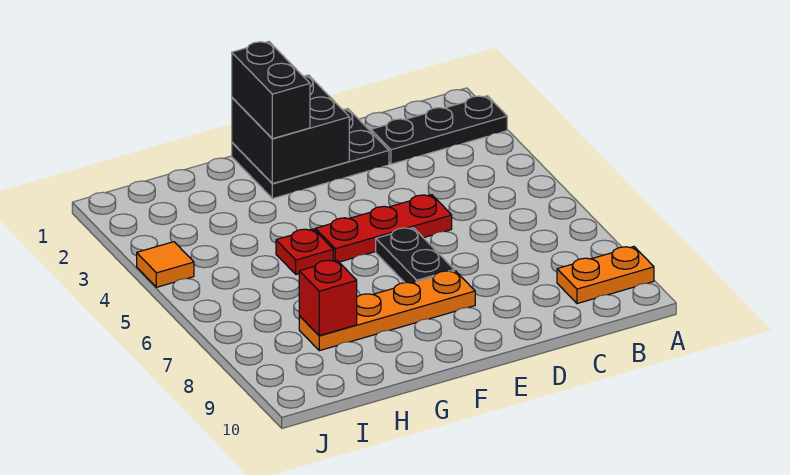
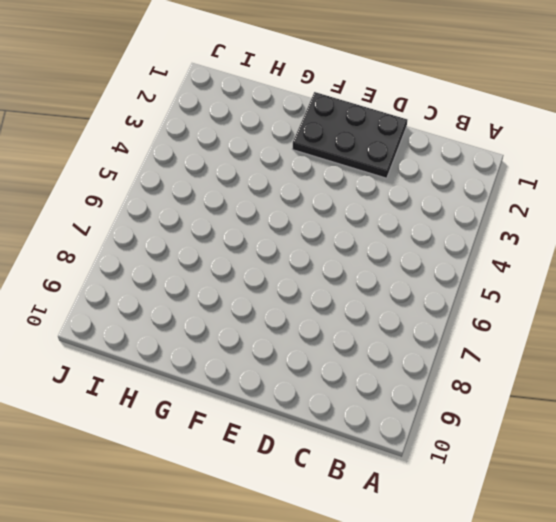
none -> black plate A2:C2 level 1
none -> orange plate A9:B9 level 1

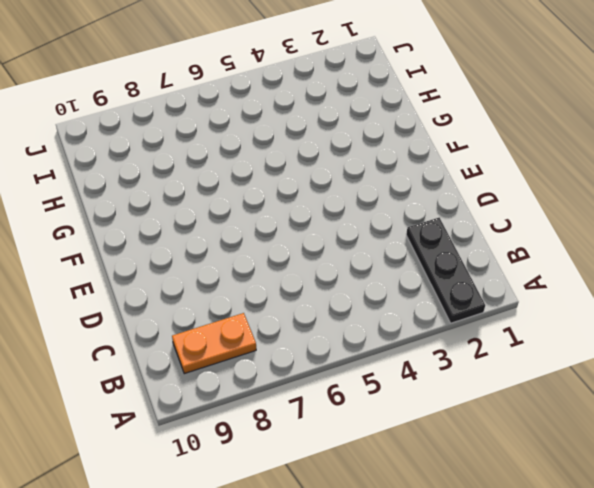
orange plate B8:B9 level 1 -> orange plate A9:B9 level 1
none -> black plate D1:F2 level 1
none -> red plate D5:F5 level 1

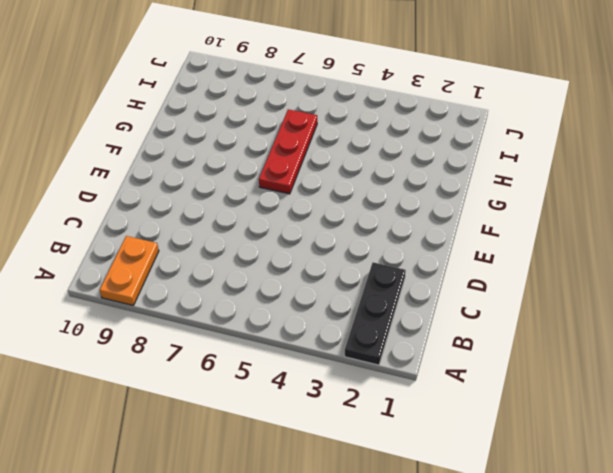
red plate F6:H6 level 1 -> red plate D5:F5 level 1
none -> black plate D1:F2 level 1
none -> black plate E6:E7 level 1

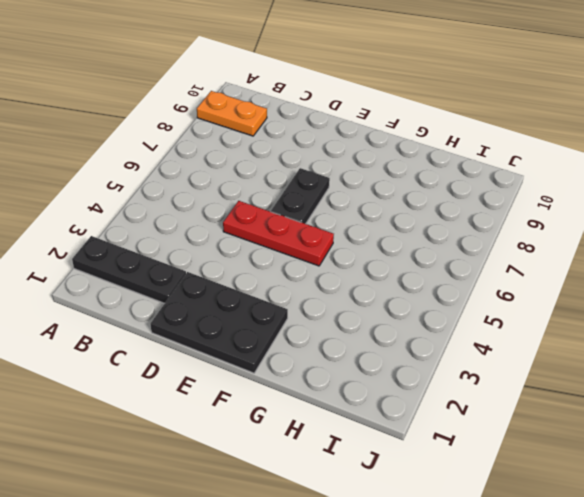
none -> orange plate E8:H8 level 1
none -> red plate G5 level 1

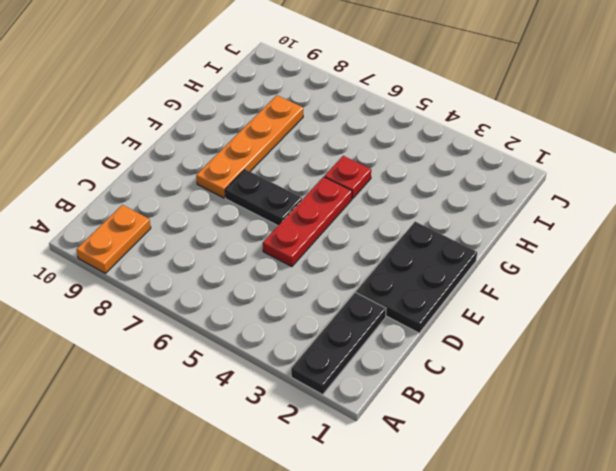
none -> orange tile J4 level 1
none -> black brick E1:F2 level 2

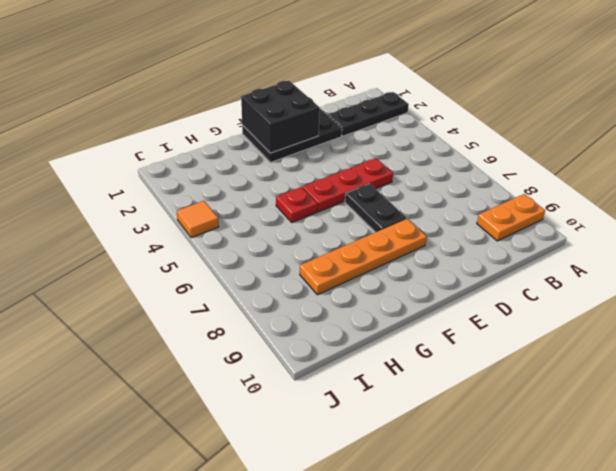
none -> red brick H8 level 2
none -> black brick F1:F2 level 3

